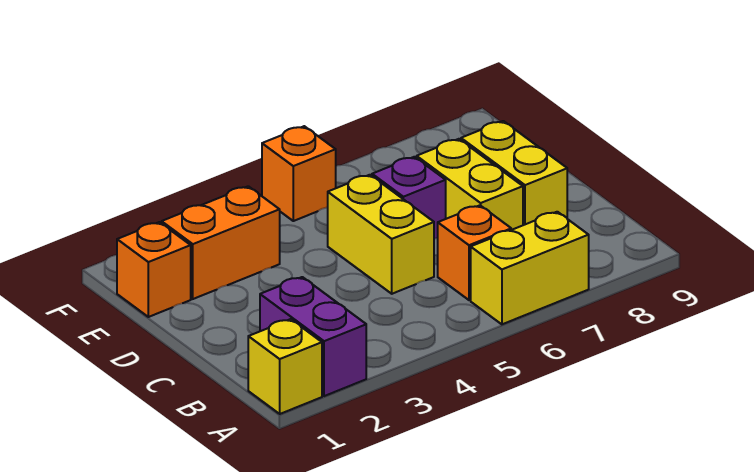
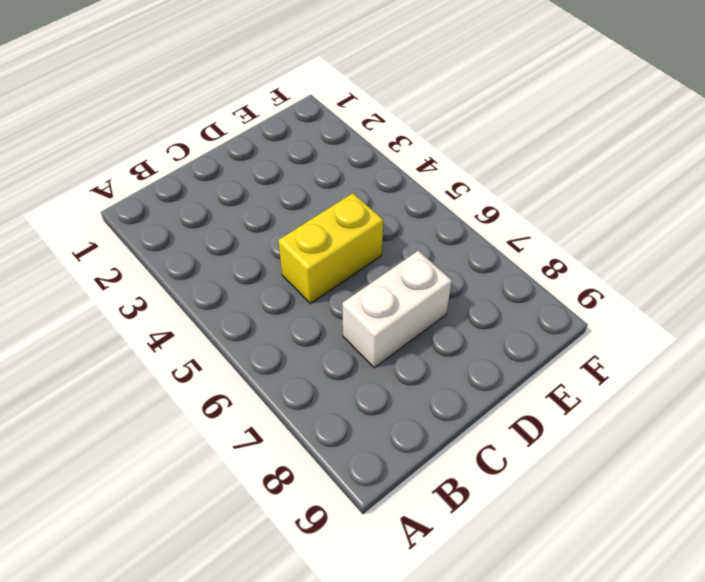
white brick C7:D7 level 1 -> yellow brick C7:D7 level 1
none -> yellow brick A1 level 1
none -> purple brick A2:B2 level 1

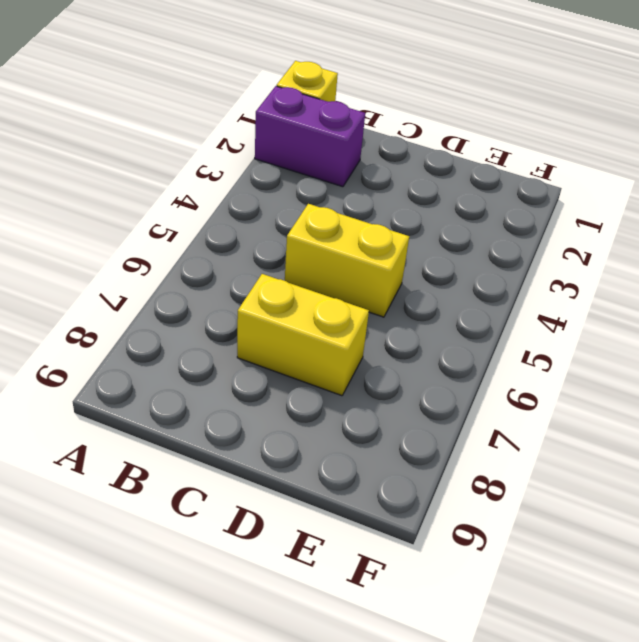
none -> yellow brick A6:A7 level 1
none -> orange brick B6 level 1

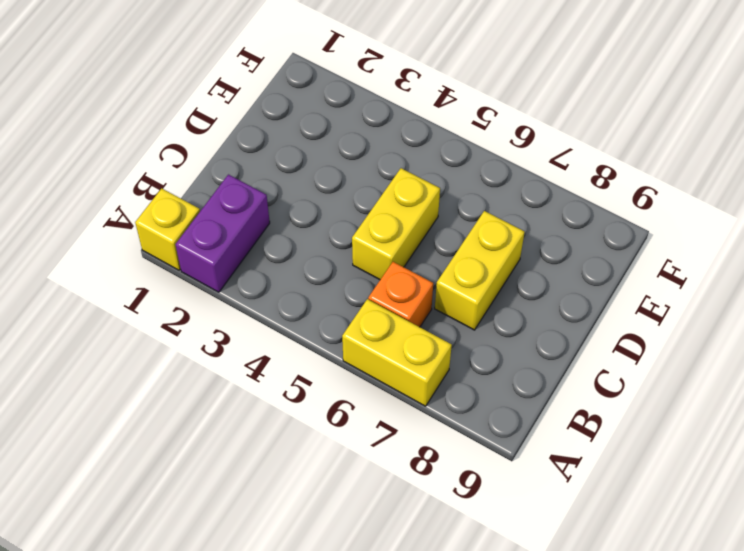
none -> yellow brick C8:D8 level 1
none -> purple brick D6 level 1

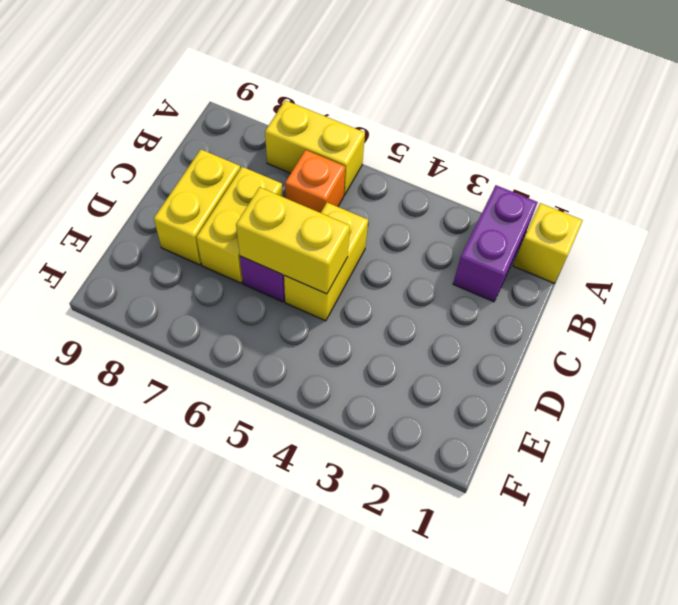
yellow brick D5:D6 level 2 -> none
none -> orange brick E1 level 1
none -> orange brick E2:E3 level 1

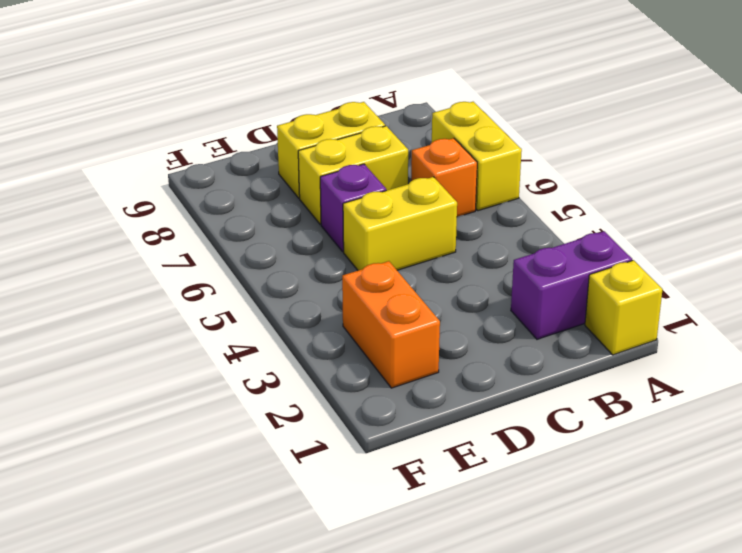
none -> orange brick E1 level 1
none -> orange brick F5 level 1

